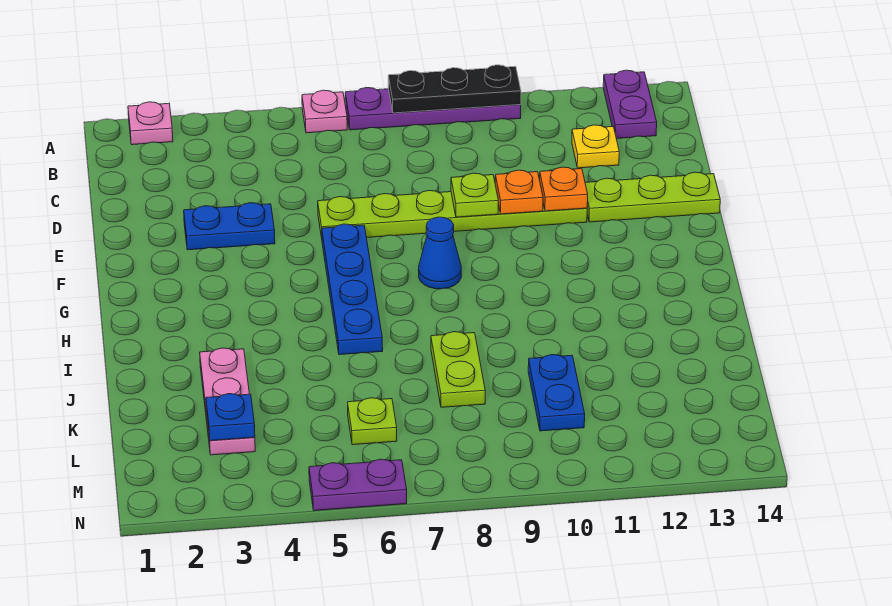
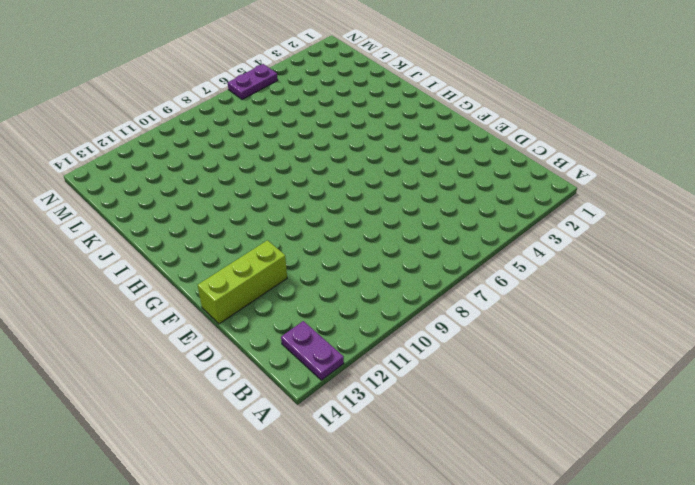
lime brick E12:E14 level 1 -> lime plate E12:E14 level 1
none -> pink plate A2 level 1
none -> pink plate A6 level 1
none -> purple plate A7:A10 level 1

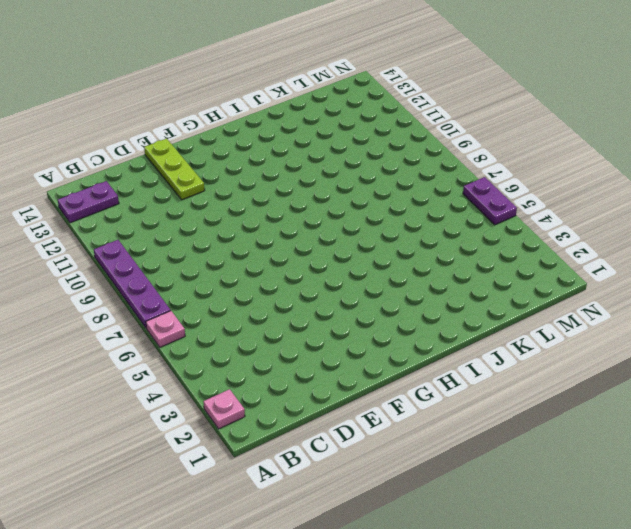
none -> yellow plate C12 level 1
none -> blue plate E3:E4 level 1
none -> lime plate E6:E11 level 1

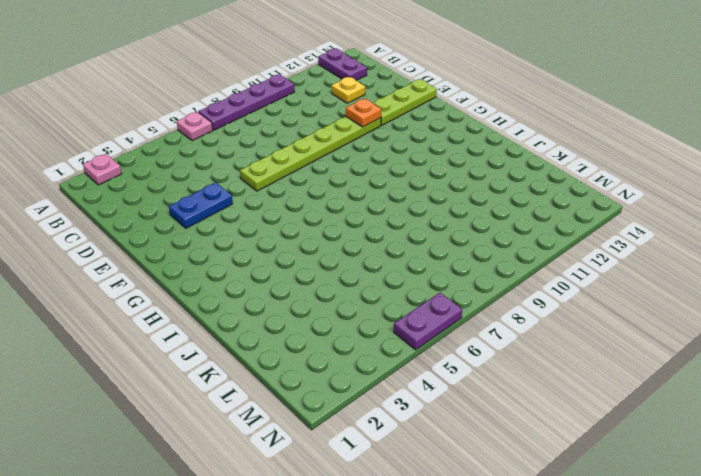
none -> blue plate F6:I6 level 1
none -> blue cone G8 level 1
none -> pink plate J3:L3 level 1

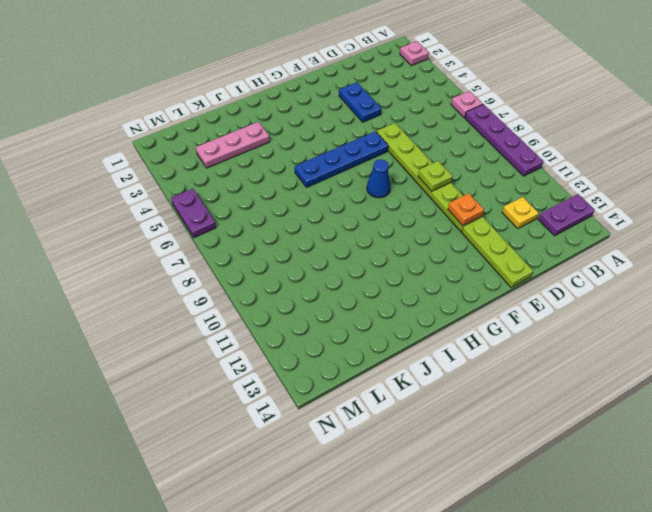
none -> lime plate J8:K8 level 1
none -> blue plate K10:L10 level 1
none -> lime plate L6 level 1

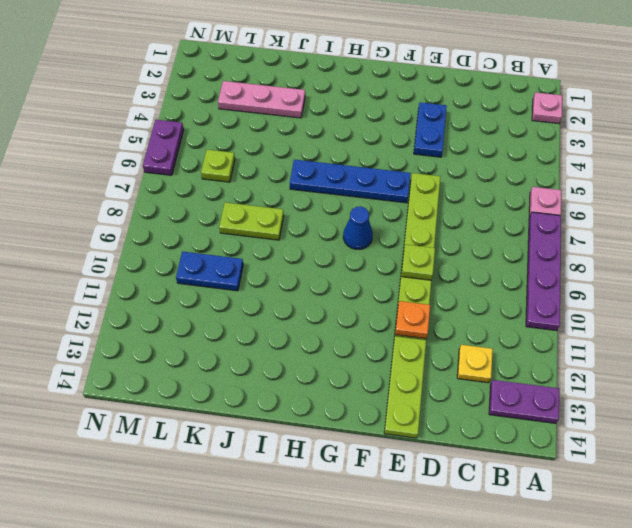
none -> black plate A8:A10 level 2
none -> orange plate E10 level 2
none -> blue plate L3 level 2

